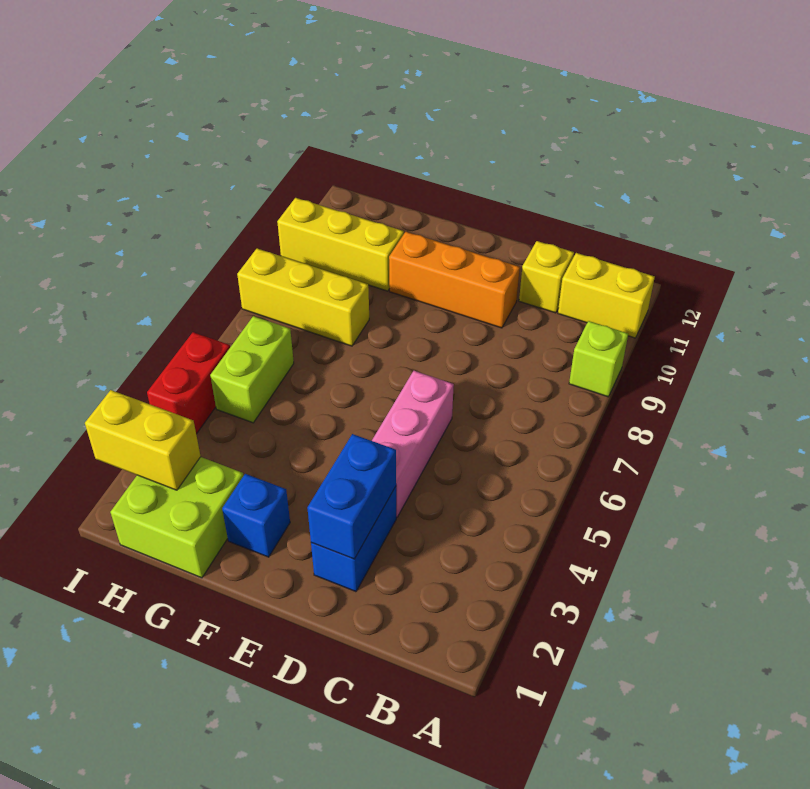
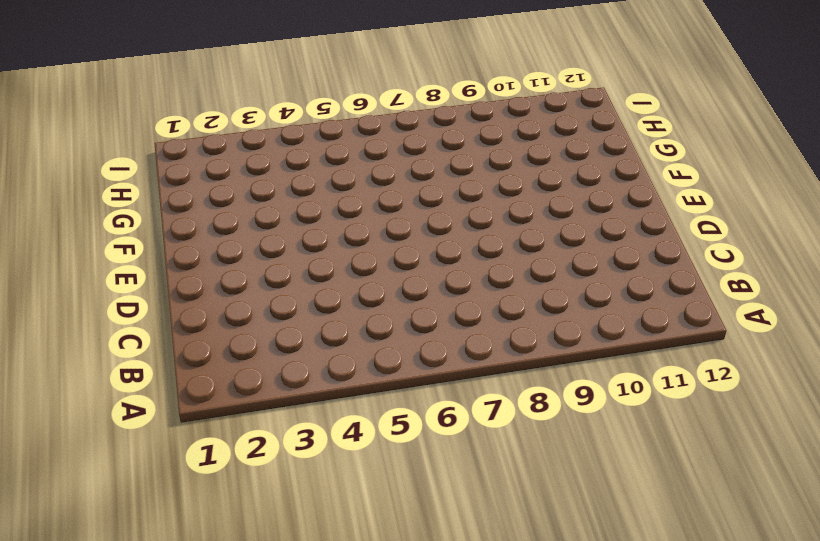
none -> lime brick A9 level 1
none -> yellow brick A11:B11 level 1
none -> yellow brick C11 level 1

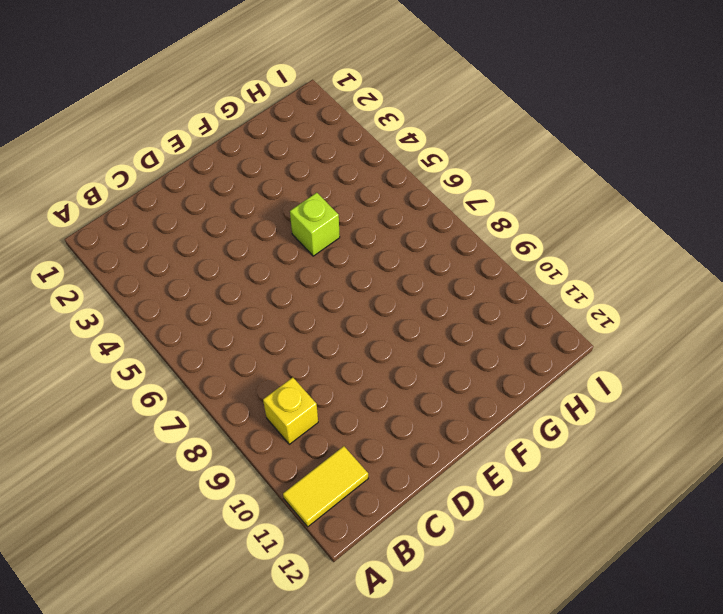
yellow tile A11:B11 level 1 -> yellow brick A11:B11 level 1
yellow brick B9 level 1 -> yellow brick C11 level 1
lime brick F5 level 1 -> lime brick A9 level 1
none -> blue brick D2:D3 level 1
none -> pink brick D4:D6 level 1
none -> orange brick D10:F10 level 1

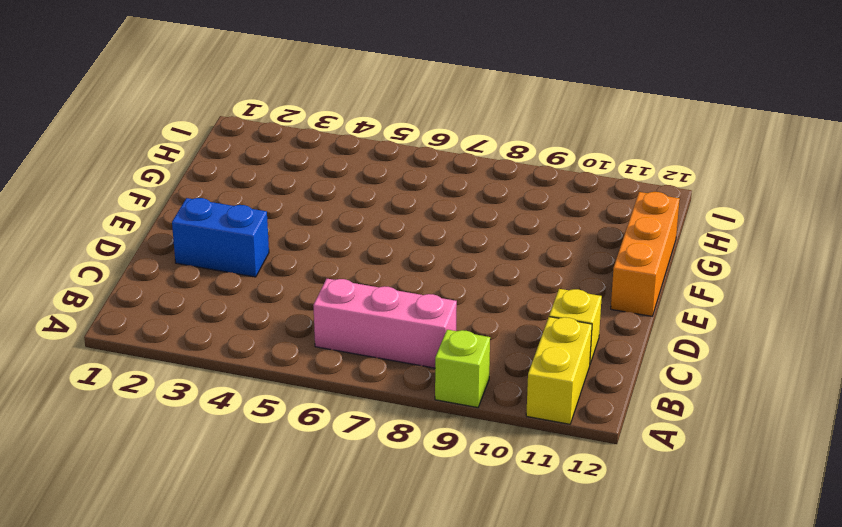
pink brick B6:B8 level 1 -> pink brick D4:D6 level 1
orange brick E12:G12 level 1 -> orange brick D10:F10 level 1
none -> blue brick F2 level 1
none -> lime brick G1:H2 level 1
none -> yellow brick G8:I8 level 1

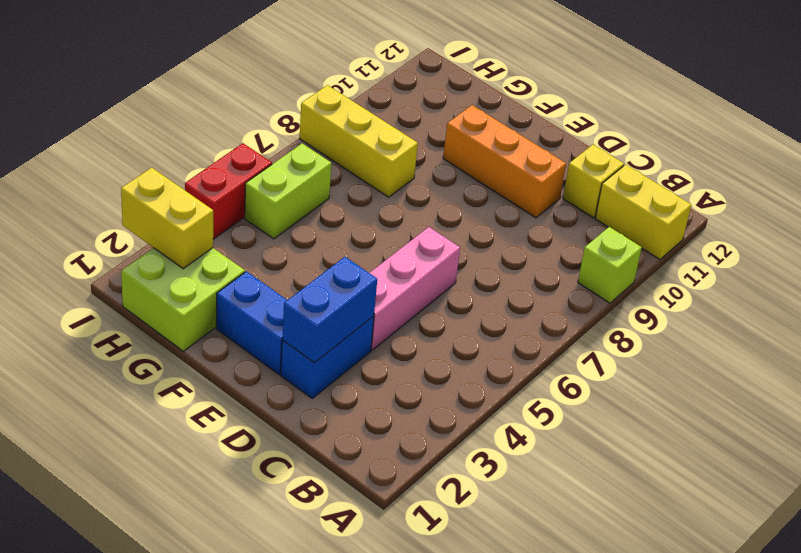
blue brick E2:F2 level 1 -> blue brick F2 level 1
none -> yellow brick G10:I10 level 1

